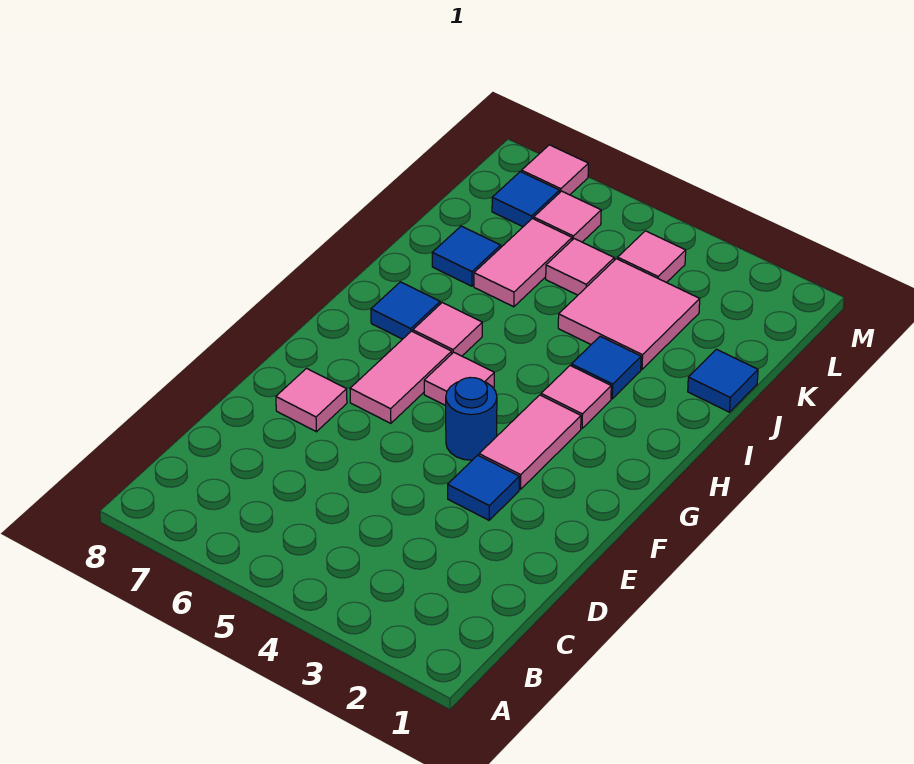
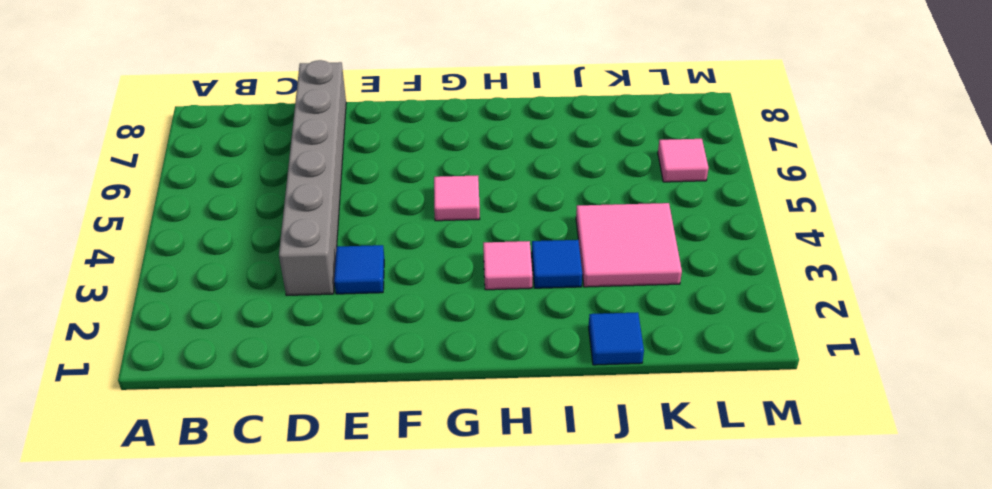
grey brick D3:D8 level 1 -> none
none -> pink tile E7 level 1
none -> pink tile F3:G3 level 1
none -> blue round brick F4 level 1

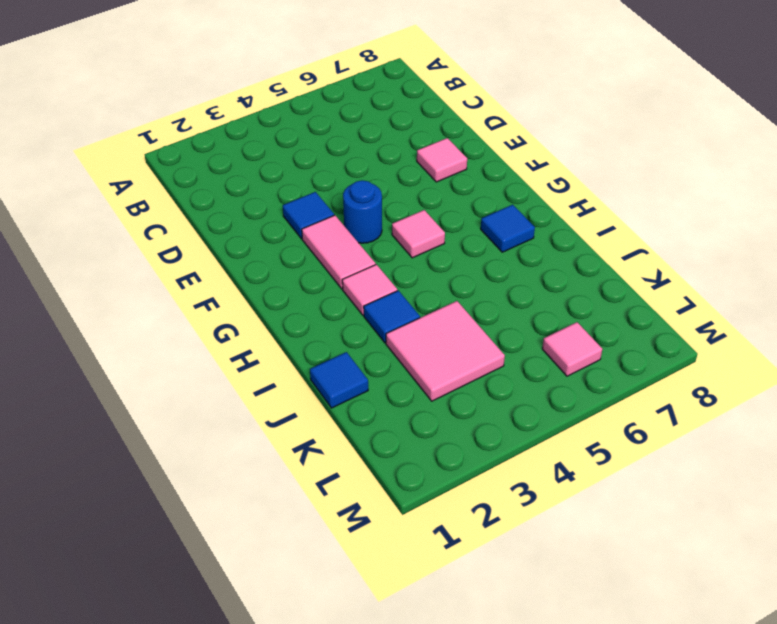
none -> pink tile F6:G6 level 1
none -> pink tile H6 level 1
none -> pink tile J6:K6 level 1

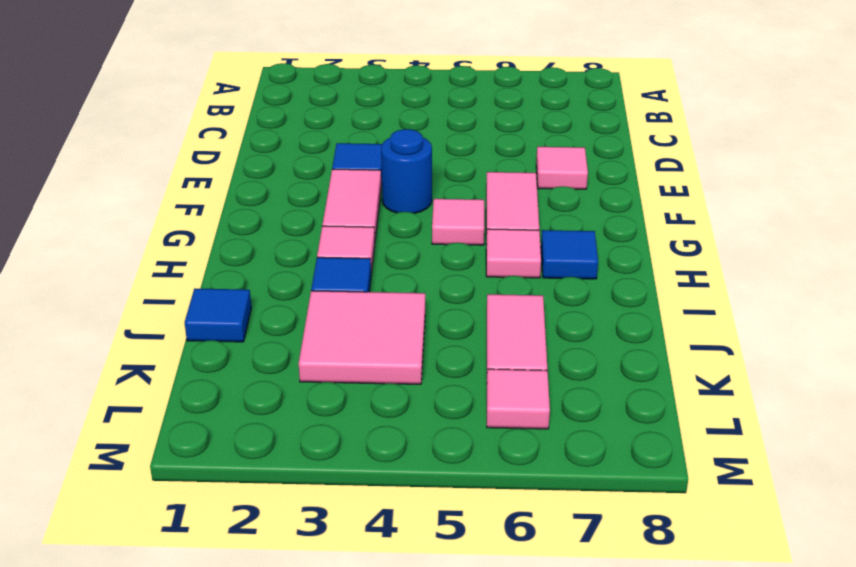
none -> blue tile J7 level 1
none -> pink tile K5 level 1
none -> pink tile L4 level 1

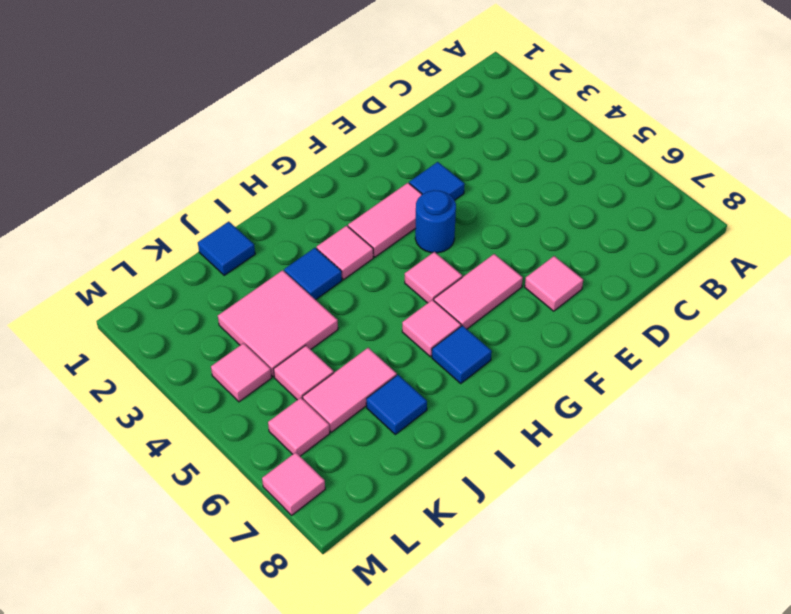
none -> blue tile L7 level 1

